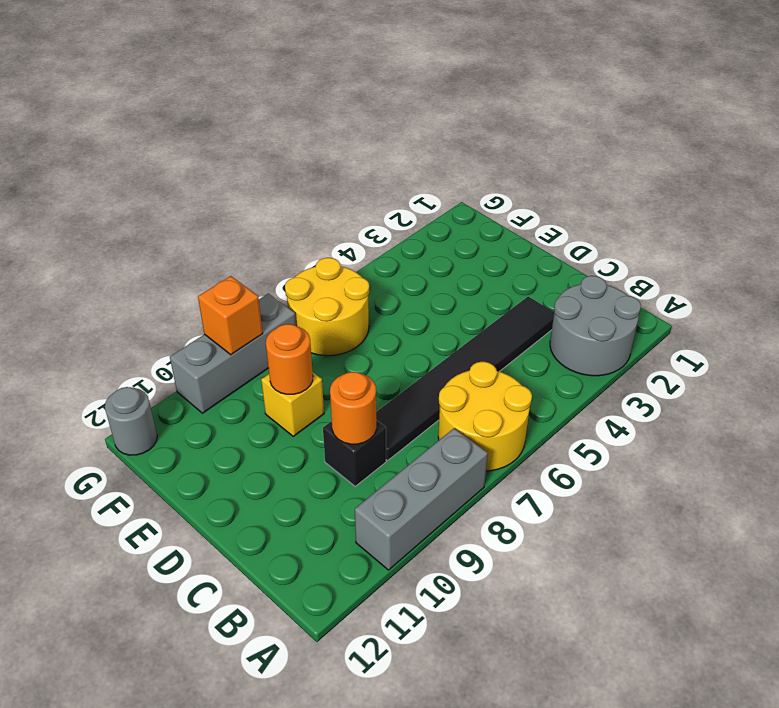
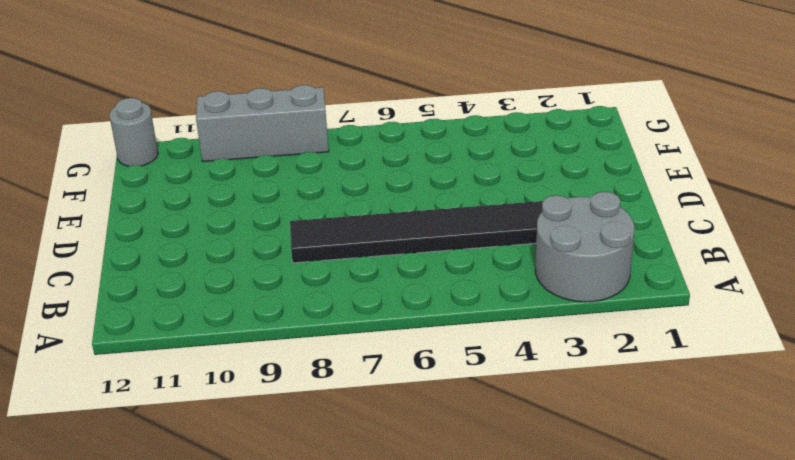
none -> yellow round brick A6:B7 level 1
none -> grey brick A8:A10 level 1
none -> black brick C9 level 1

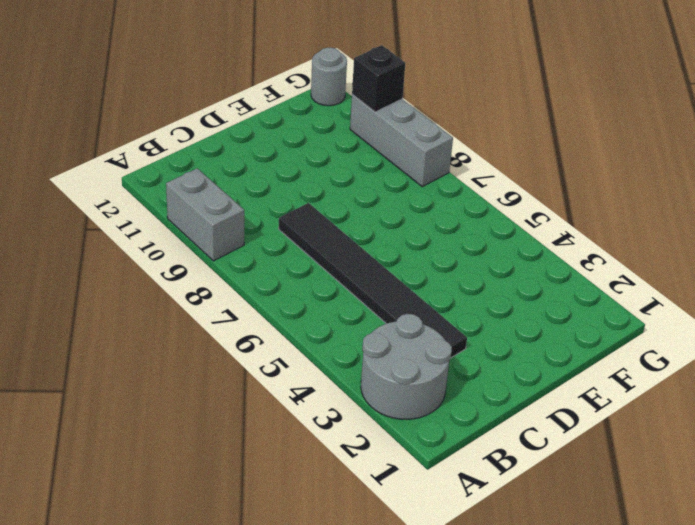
grey brick A9:A10 level 1 -> grey brick A8:A10 level 1
black brick G10 level 2 -> black brick C9 level 1
none -> yellow round brick A6:B7 level 1
none -> yellow brick E9 level 1
none -> yellow round brick F6:G7 level 1

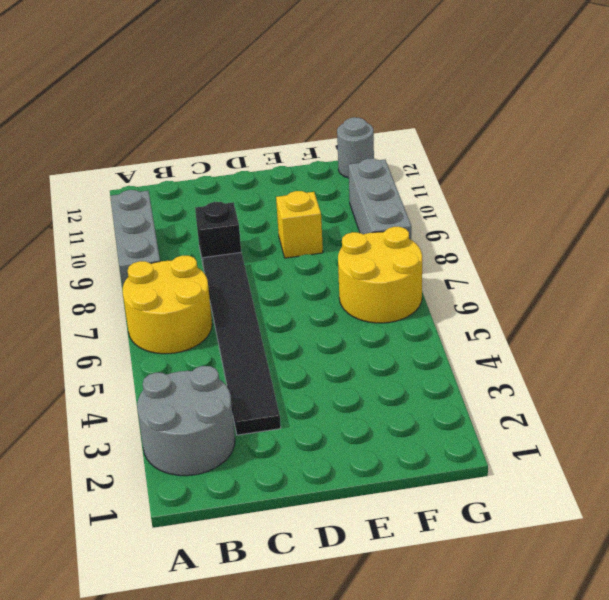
none -> orange round brick C9 level 2
none -> orange round brick E9 level 2
none -> orange brick G9 level 2

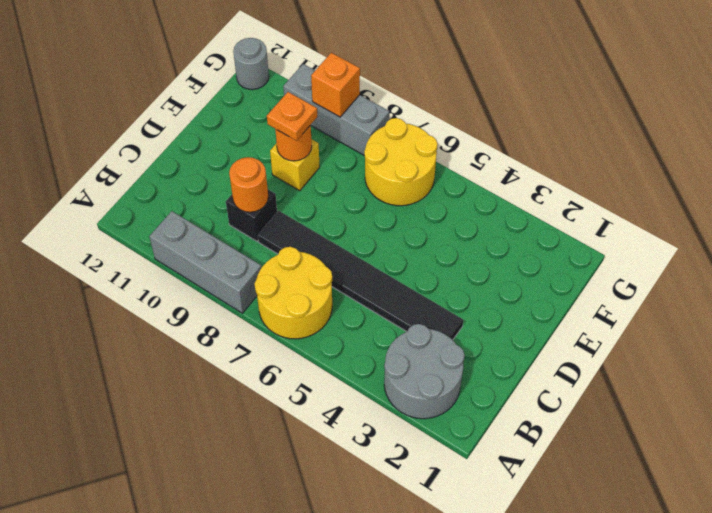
orange plate E9 level 3 -> none

